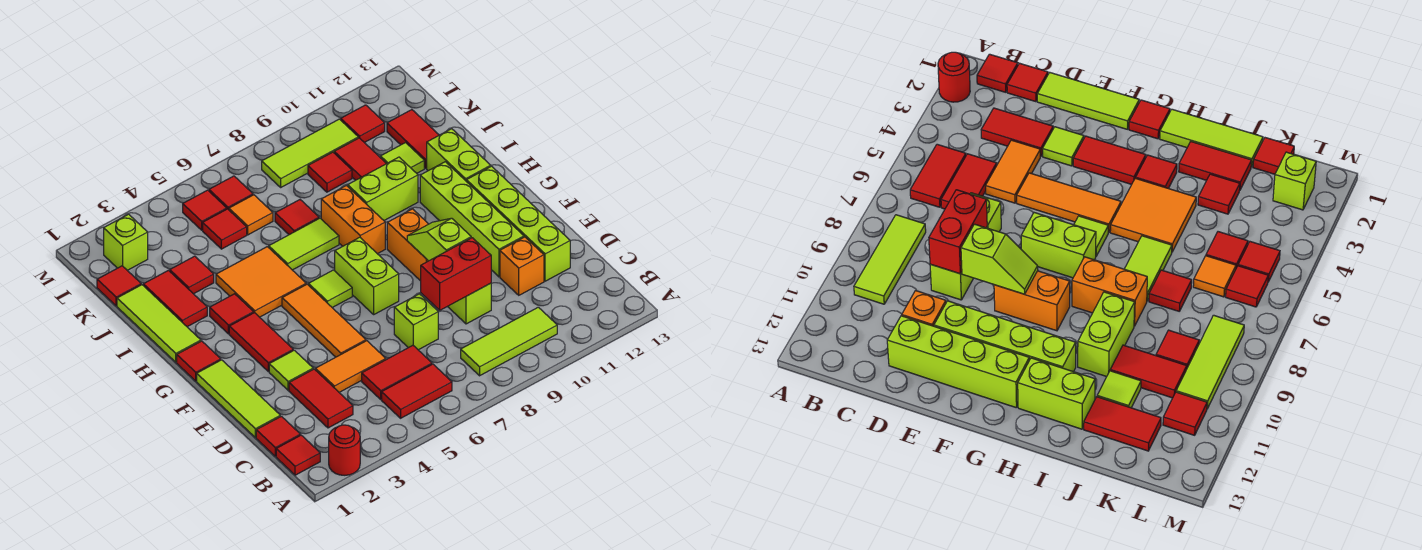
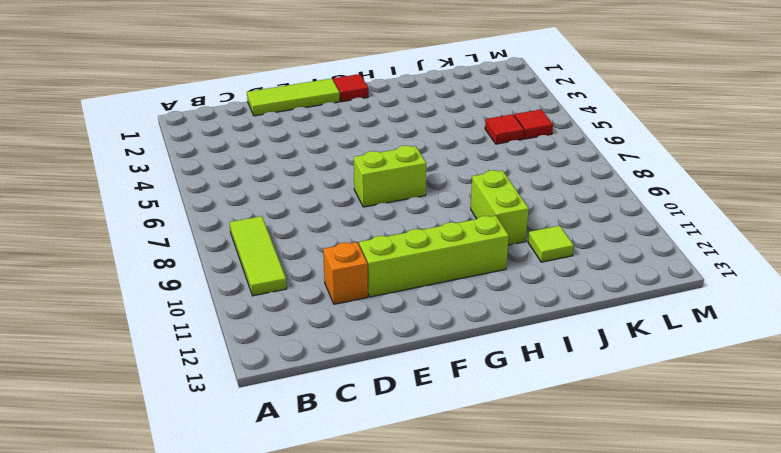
none -> red round brick A2 level 1
none -> red tile B1 level 1
none -> red tile B5:B6 level 1
none -> red tile C1 level 1

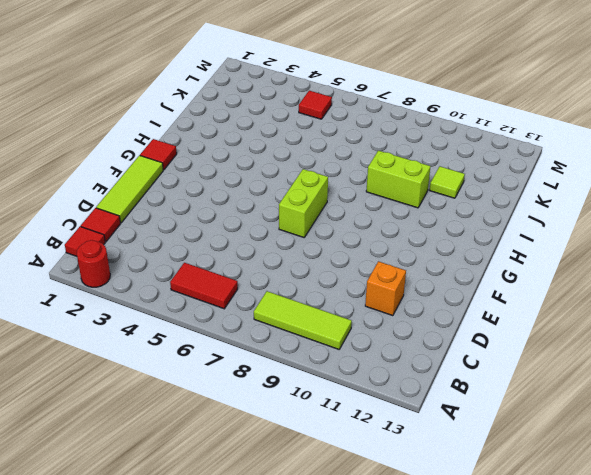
none -> red tile C3:D3 level 1
none -> red tile C5:C6 level 1
none -> orange tile D4:D5 level 1
none -> lime brick D7 level 1

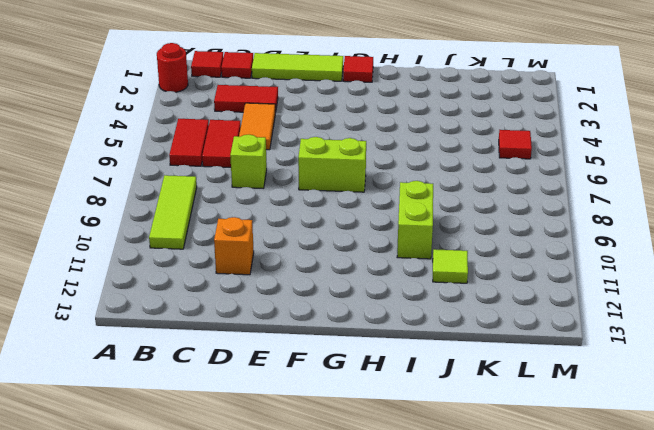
none -> lime brick D9 level 1
none -> lime brick D12:G12 level 1
none -> lime tile E3 level 1
none -> orange tile E5:G5 level 1

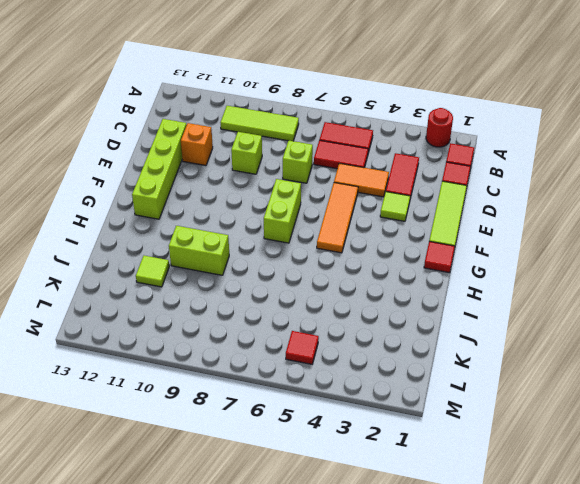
none -> lime brick E11:H11 level 1
none -> red tile F3:G3 level 1
none -> orange brick F9:G9 level 1
none -> lime tile G6 level 1

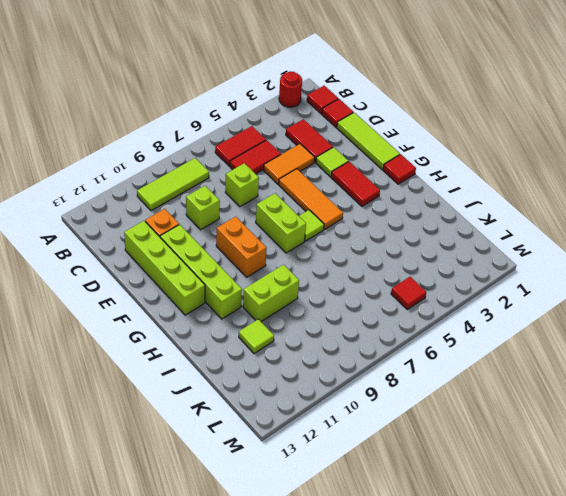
none -> lime tile H1:J1 level 1
none -> red tile H3 level 1
none -> orange tile H4:I5 level 1
none -> orange brick H8:I8 level 1

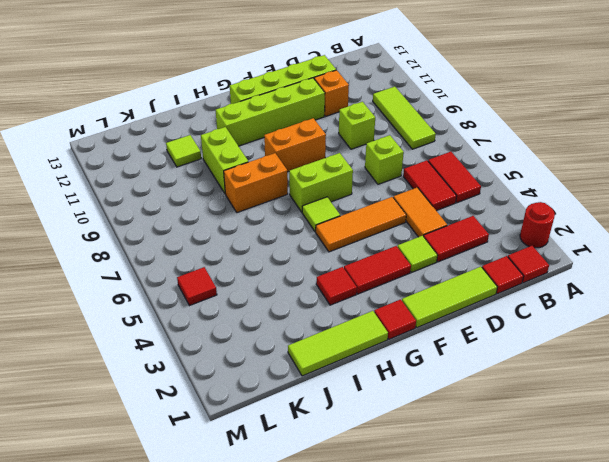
none -> orange tile H4:I5 level 1
none -> lime brick H12:I12 level 1
none -> red tile I2:J2 level 1
none -> lime tile I6:I7 level 1

